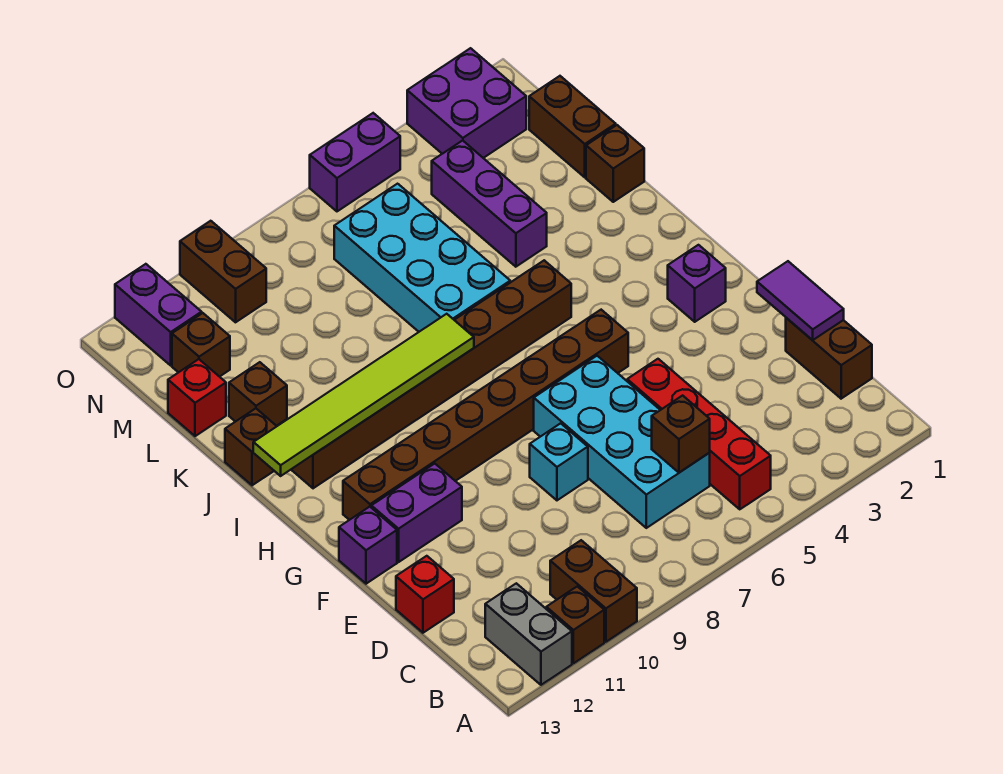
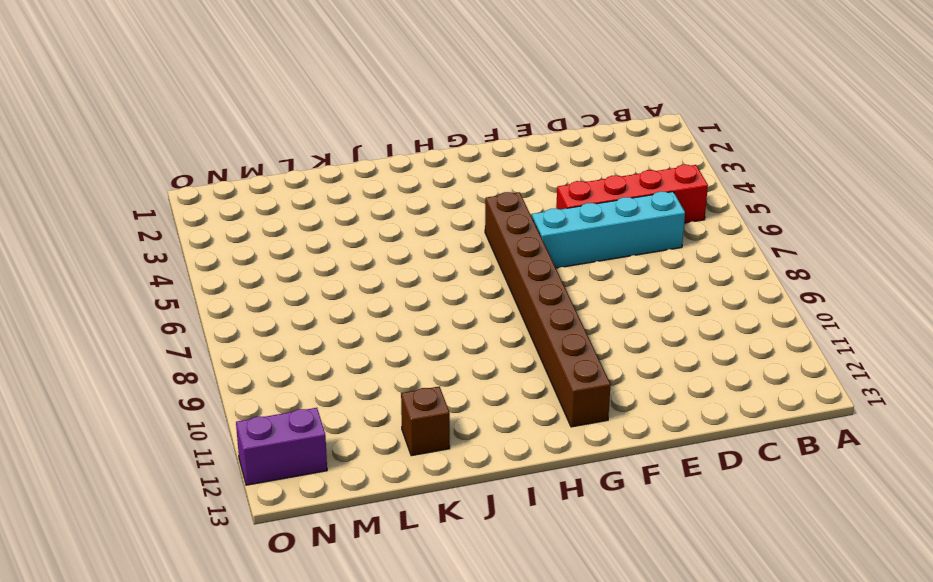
cyan brick C6:F6 level 1 -> cyan brick C6:F7 level 1
none -> brown brick A10:B10 level 1
none -> brown brick A11 level 1
none -> grey brick A12:B12 level 1

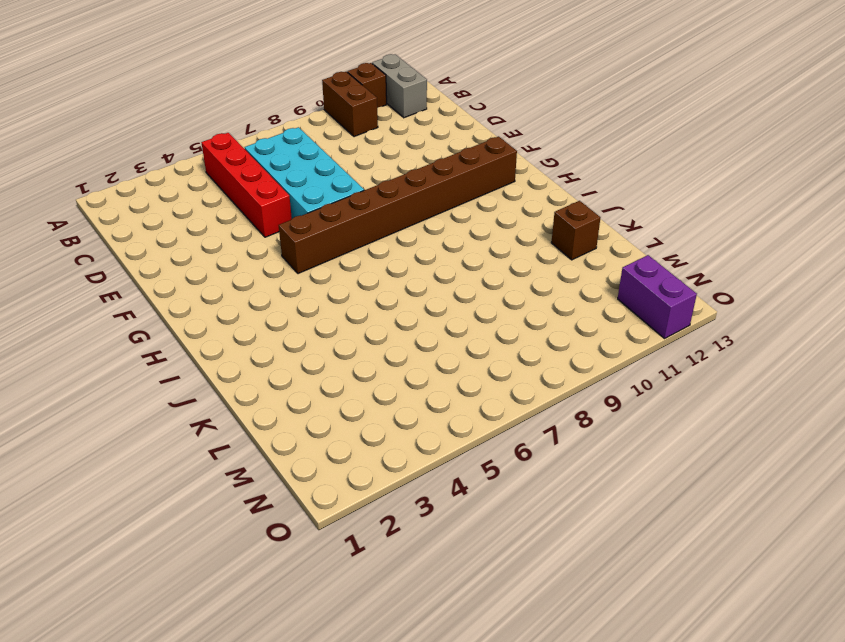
none -> brown brick C1:D1 level 1
none -> red brick D13 level 1
none -> cyan brick E8 level 1

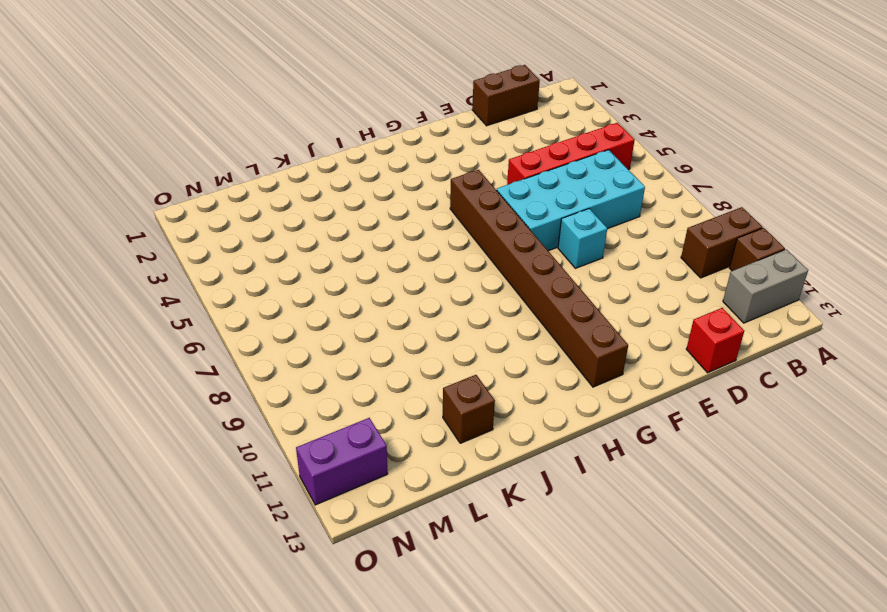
none -> purple brick F11:F12 level 1
none -> purple brick F13 level 1
none -> purple brick G2 level 1

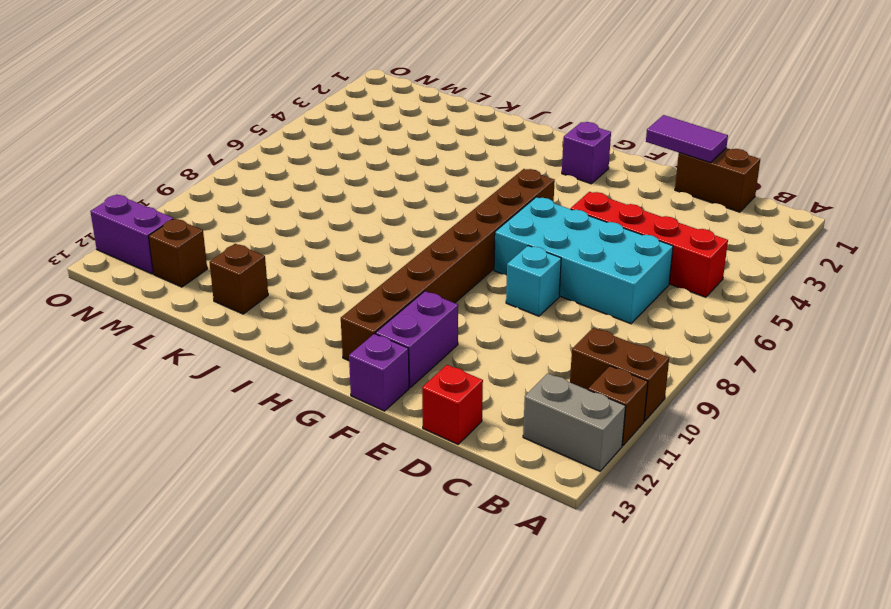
none -> brown brick I5:I12 level 1
none -> cyan brick J6:M7 level 1
none -> brown brick J13 level 1

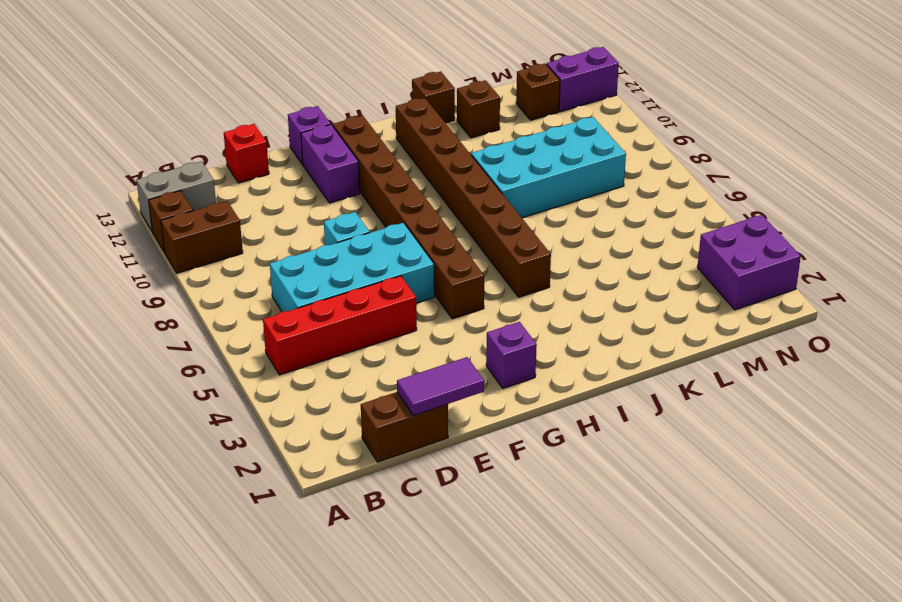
cyan brick J8:M9 level 1 -> cyan brick J6:M7 level 1
none -> brown brick K1 level 1
none -> purple brick K4:M4 level 1
none -> brown brick L1:M1 level 1

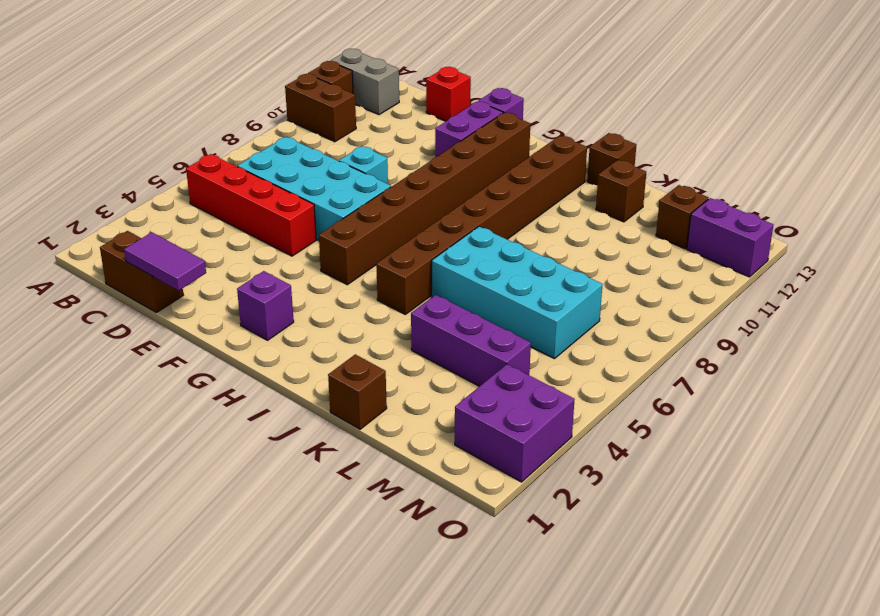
none -> brown brick L1:M1 level 1
none -> red brick L13 level 1
none -> brown brick N10:O10 level 1

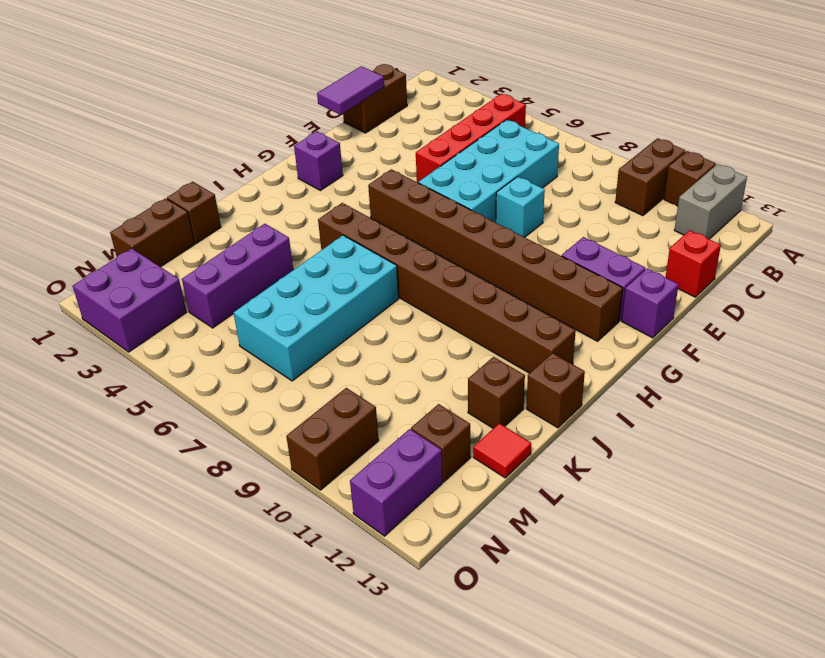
red tile L13 level 1 -> red brick L13 level 1
none -> purple brick O5:O6 level 1
none -> brown brick C6 level 2
none -> lime tile I8:I13 level 2

